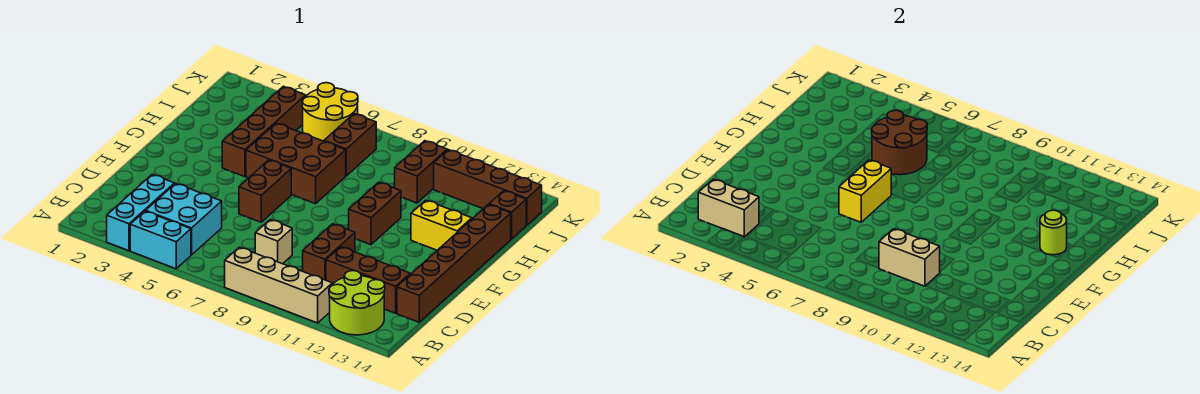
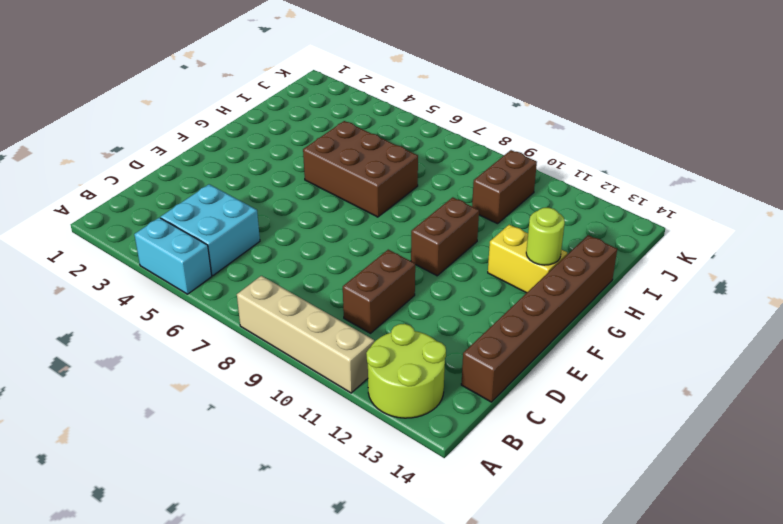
none -> cyan brick A3:C3 level 1
none -> tan brick C8 level 1
none -> brown brick C11:C13 level 1

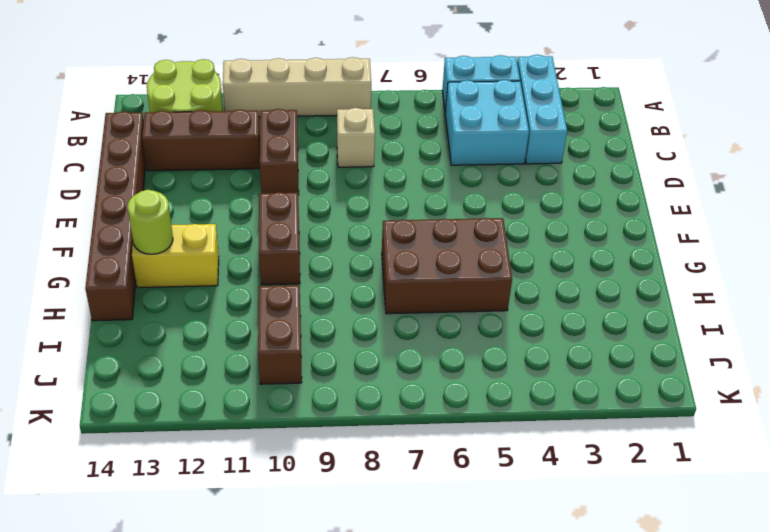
none -> brown brick E6:F6 level 1
none -> brown brick G4:J4 level 1
none -> brown brick I7:J7 level 1

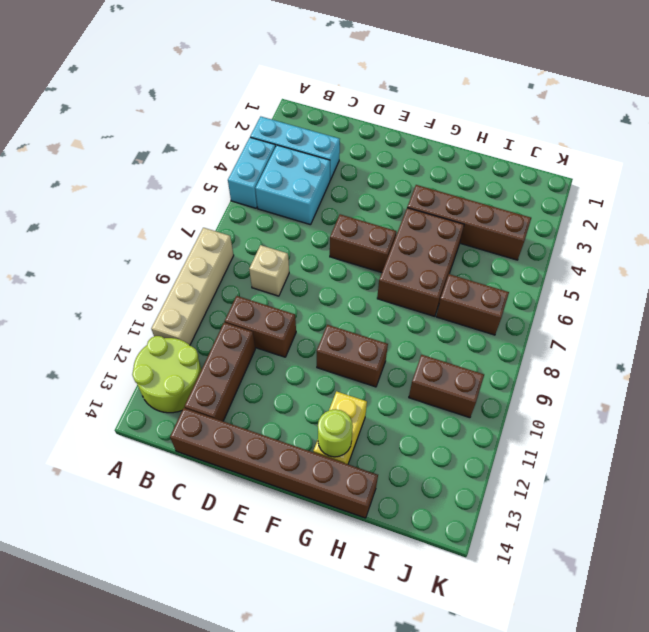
none -> brown brick I14 level 1
none -> yellow round brick J5:K6 level 1
none -> brown brick J11:J14 level 1

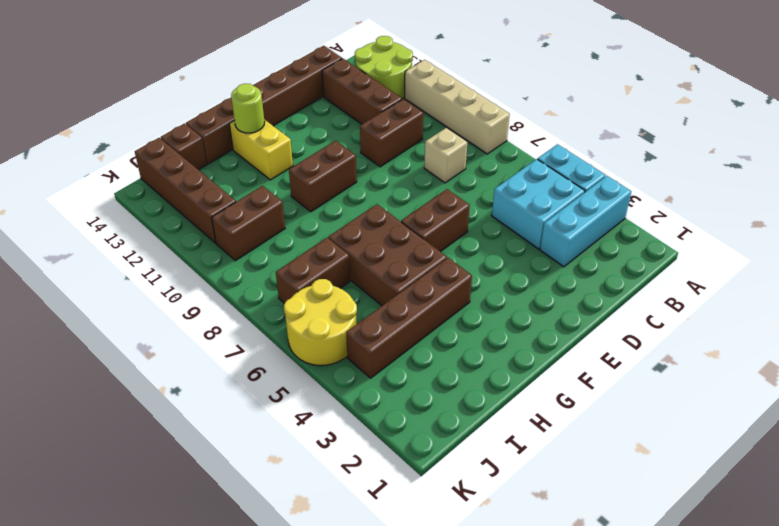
none -> tan brick B2:B3 level 2
none -> tan brick C9:C10 level 2
none -> yellow brick E6:F6 level 2

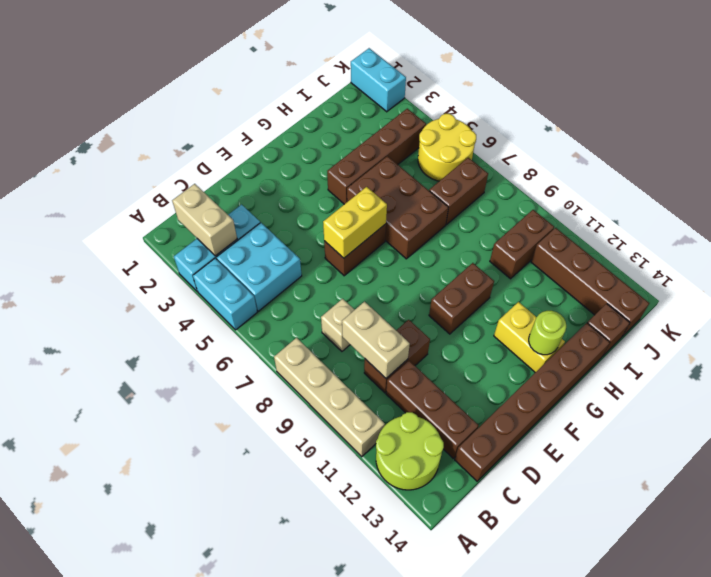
cyan brick K1:K2 level 1 -> none
none -> brown round brick H5:I6 level 2

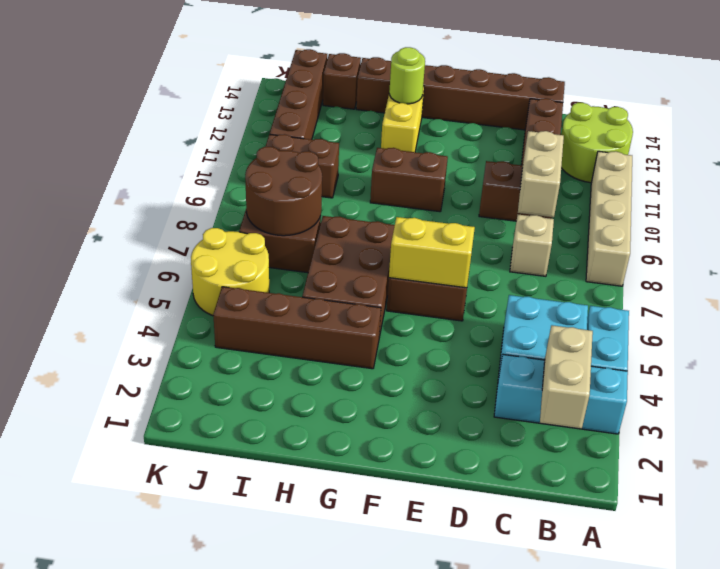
brown round brick I7:J8 level 2 -> brown round brick H5:I6 level 2

